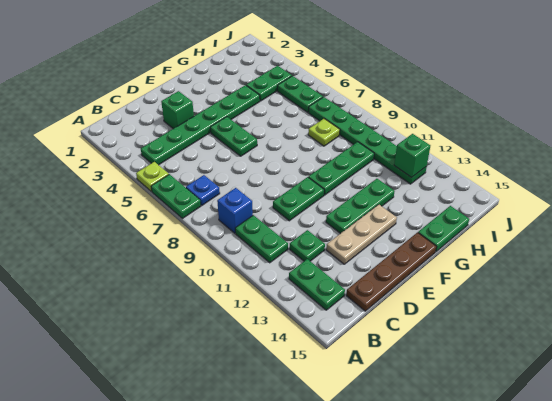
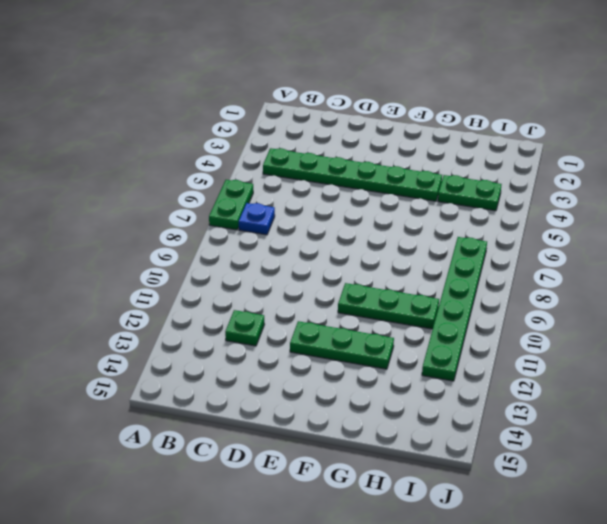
none -> lime plate A5 level 1
none -> blue brick B9 level 1
none -> green plate B10:B11 level 1

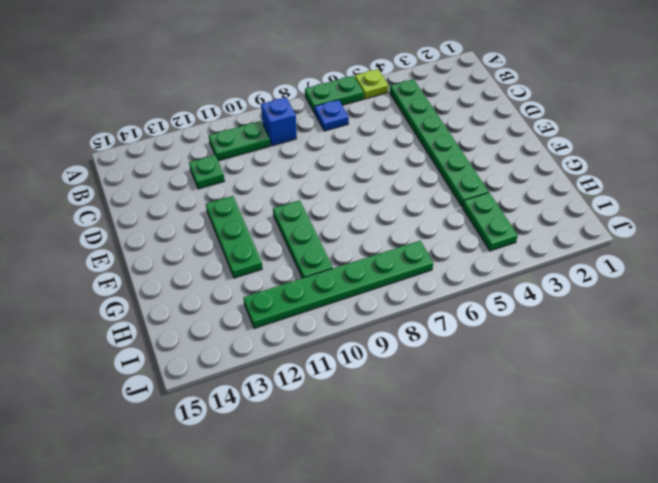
none -> green plate B13:B14 level 1
none -> brown plate C15:F15 level 1
none -> green brick D3 level 1

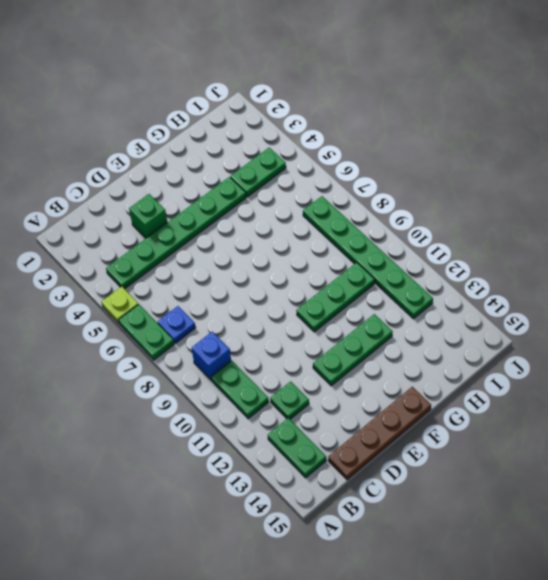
none -> green plate D10:E10 level 1
none -> tan plate D13:F13 level 1
none -> green plate E5:E6 level 1

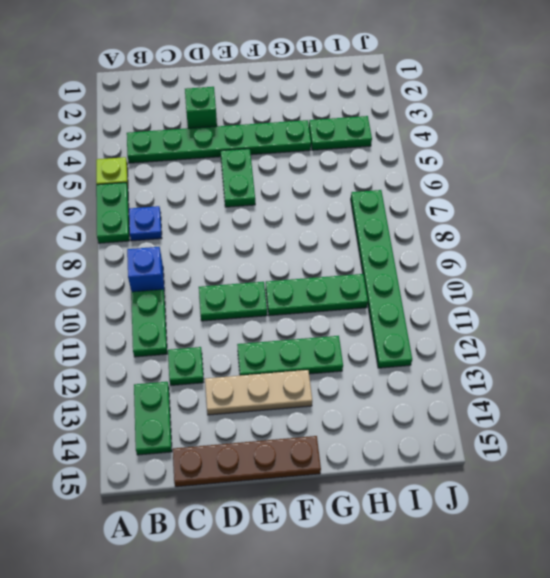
none -> green plate G15:H15 level 1
none -> lime plate H8 level 1
none -> green plate I5:I6 level 1

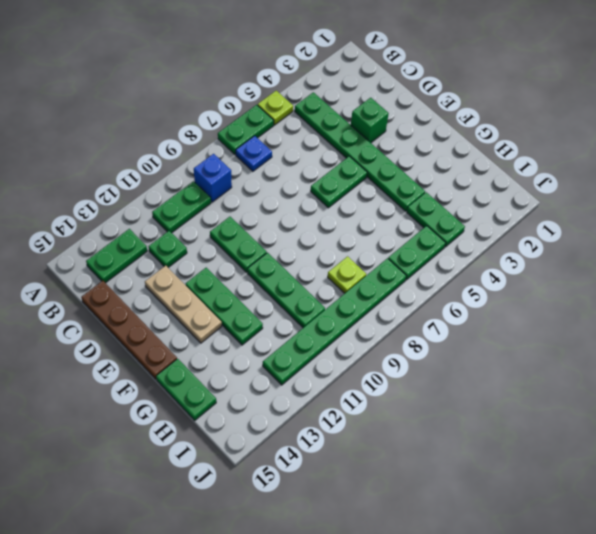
none -> green brick I12 level 2

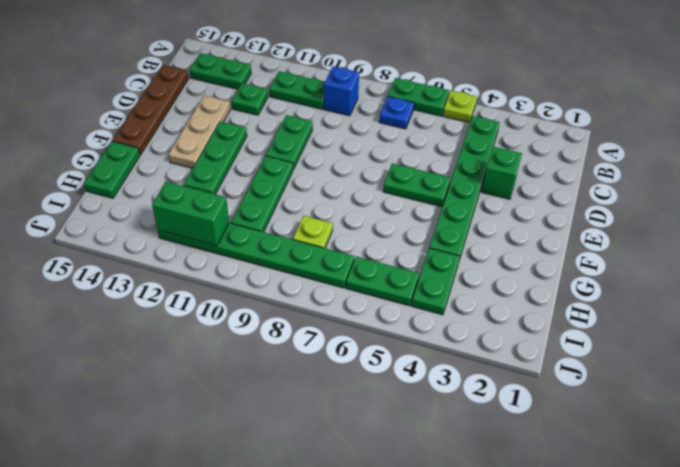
green brick I11:I12 level 2 -> green brick I12 level 2

